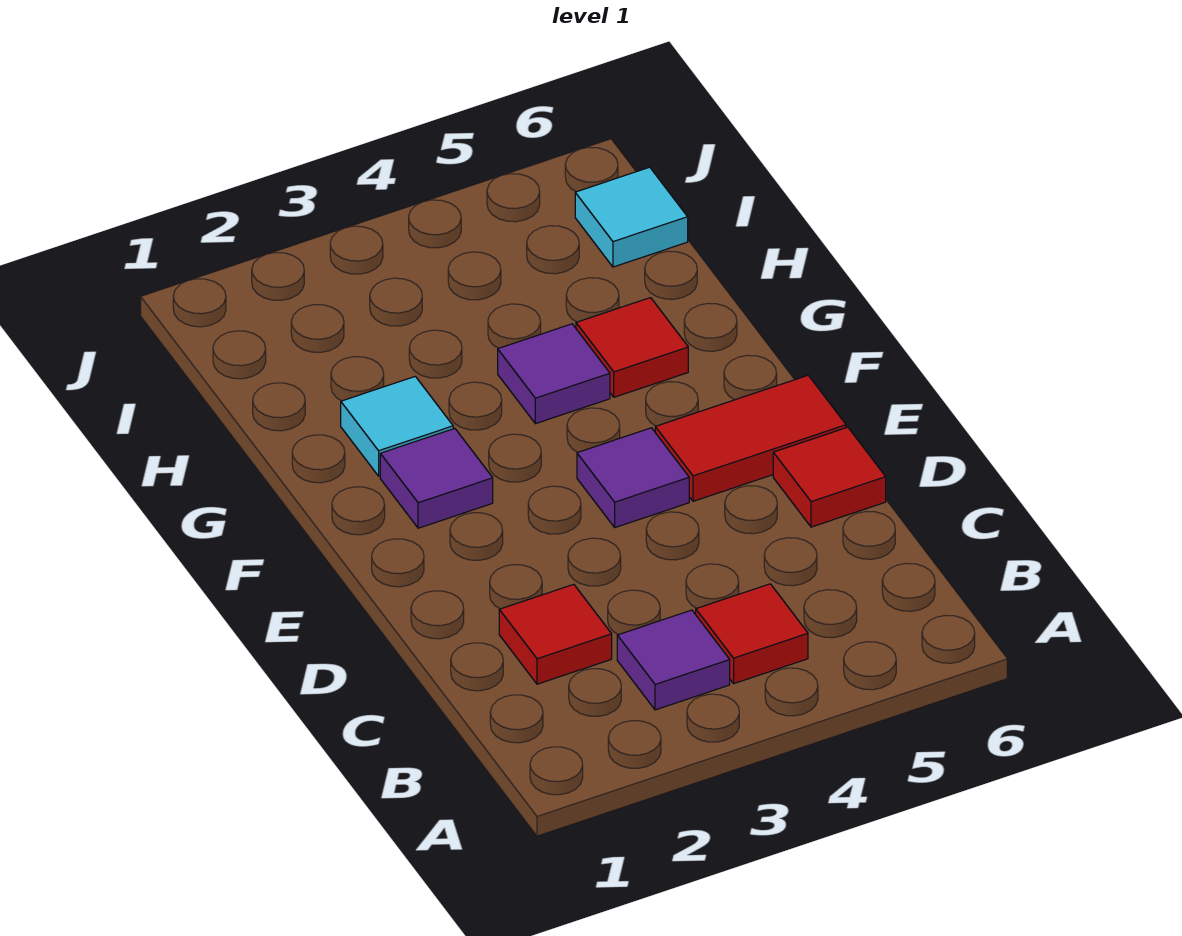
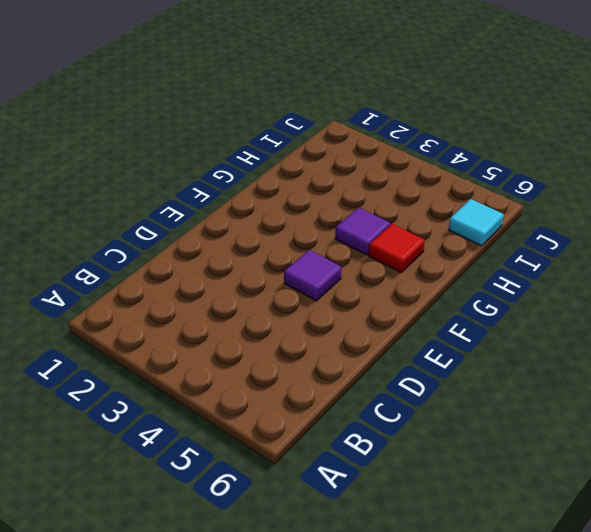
none -> purple tile B3 level 1
none -> red tile B4 level 1

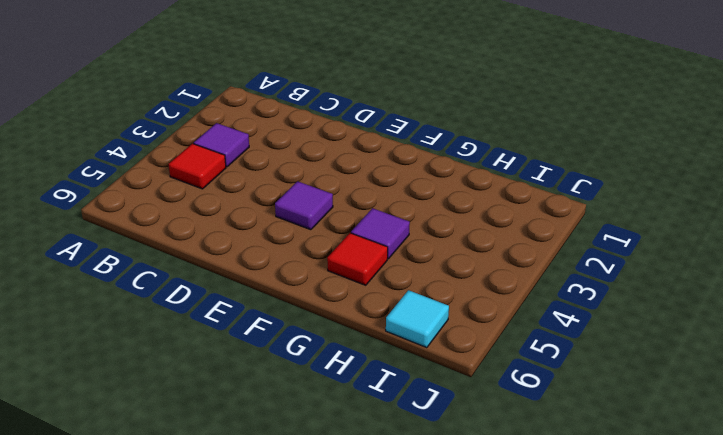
none -> red tile C2 level 1
none -> red tile D6 level 1

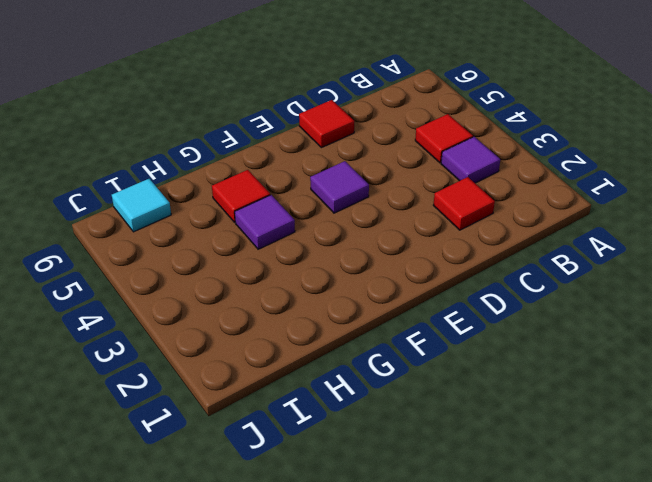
none -> red tile E5:E6 level 1
none -> purple tile F2 level 1

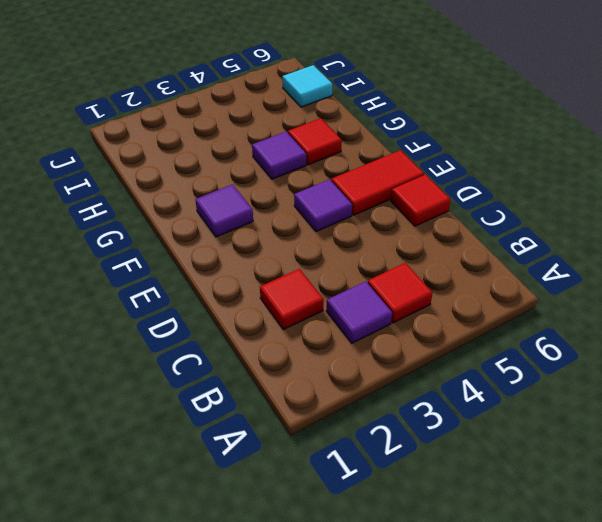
none -> cyan tile G2 level 1

